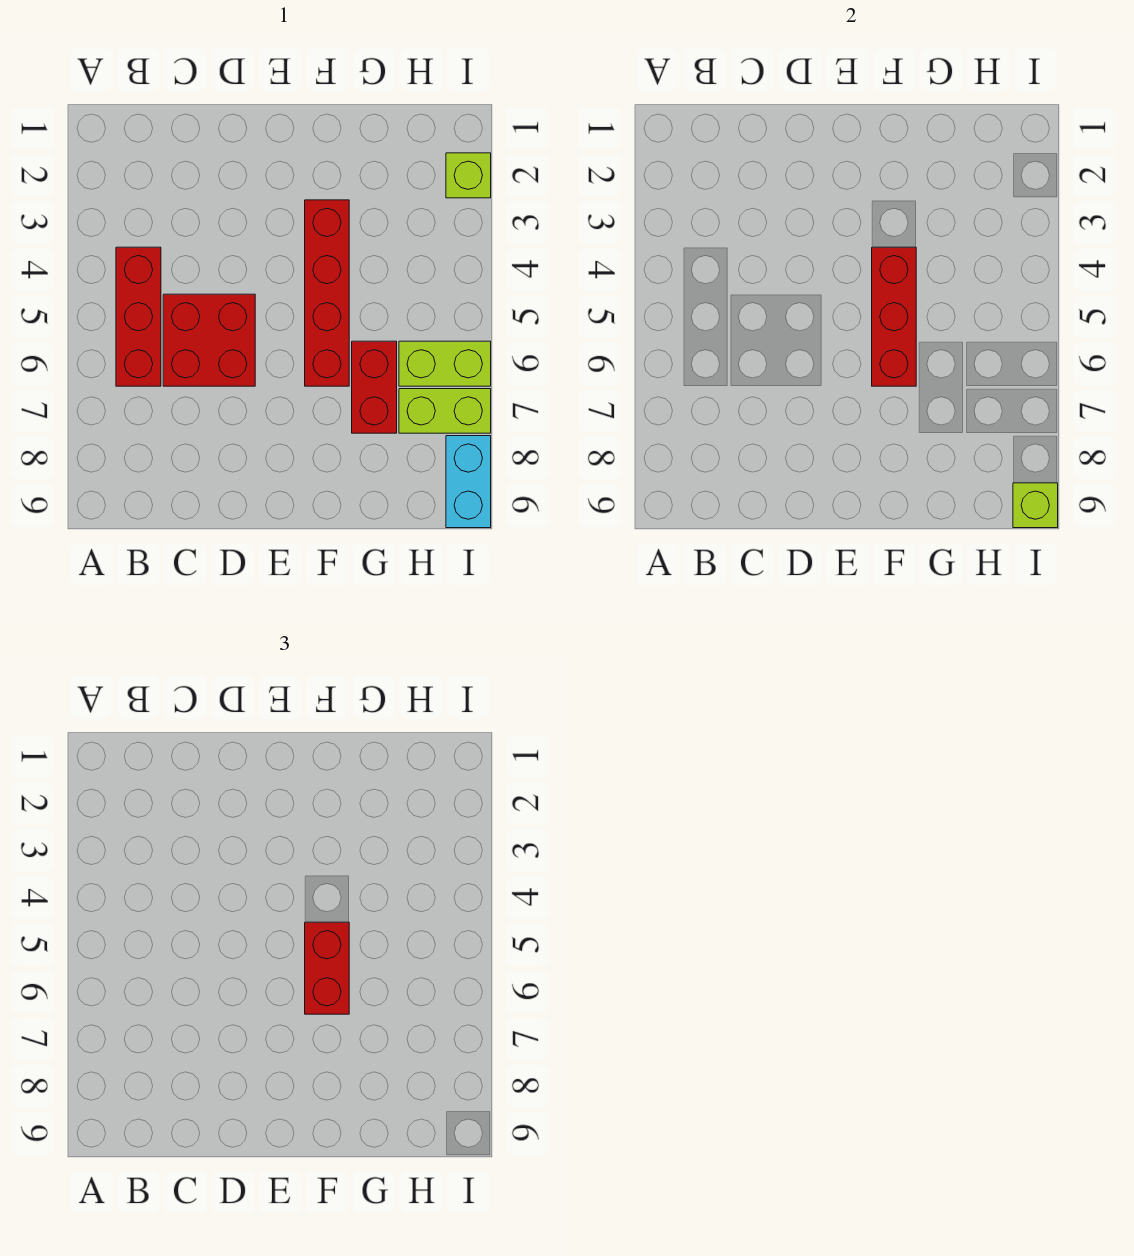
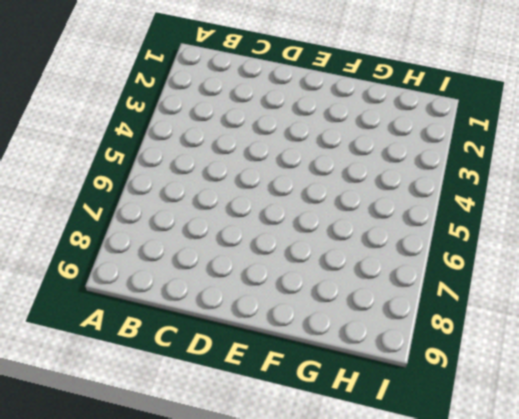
none -> red brick B4:B6 level 1
none -> red brick C5:D6 level 1

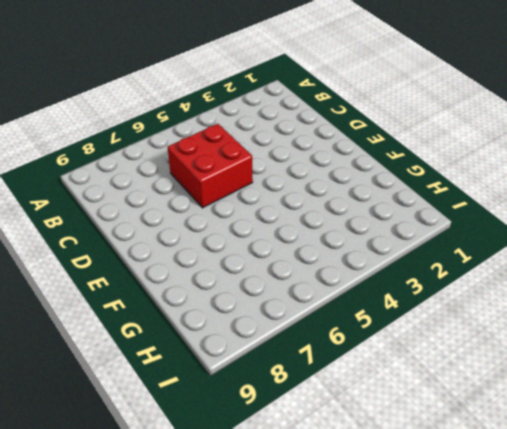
none -> red brick B4:B6 level 1
none -> red brick F3:F6 level 1

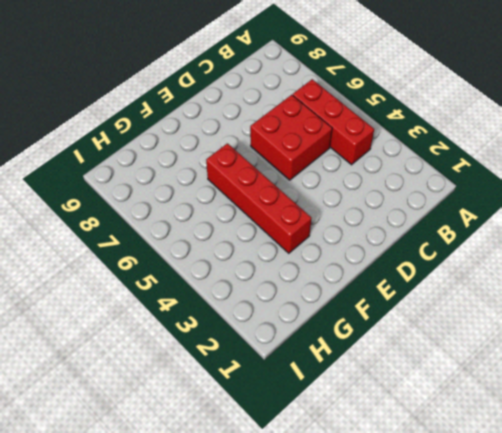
none -> red brick G6:G7 level 1
none -> lime brick H6:I6 level 1

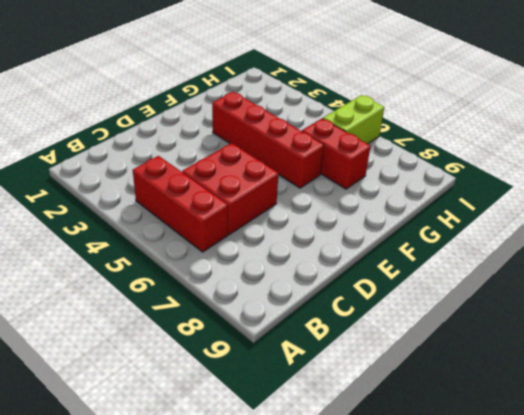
none -> lime brick H7:I7 level 1
none -> lime brick I2 level 1

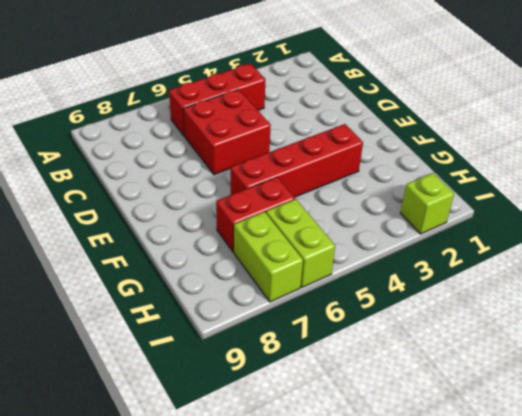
none -> cyan brick I8:I9 level 1
none -> red brick F4:F6 level 2

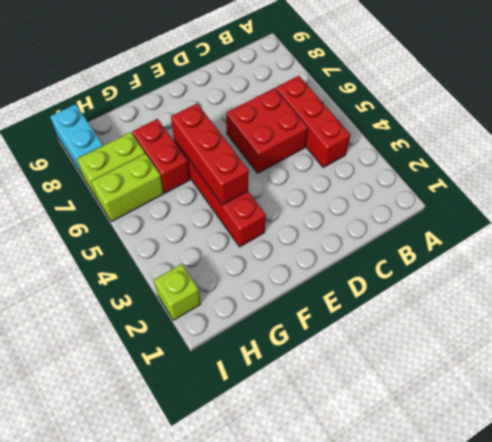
none -> lime brick I9 level 2
none -> red brick F5:F6 level 3

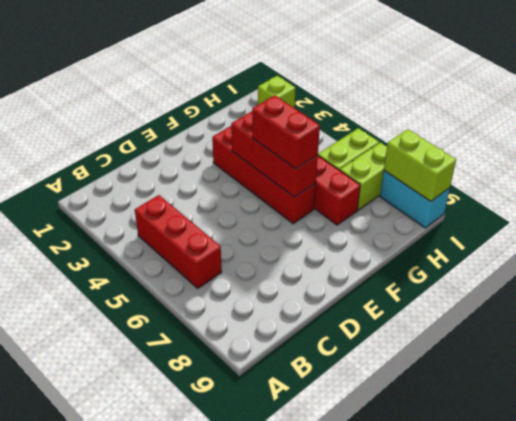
lime brick I8:I9 level 2 -> lime brick I9 level 2
none -> red brick C5:D6 level 1

